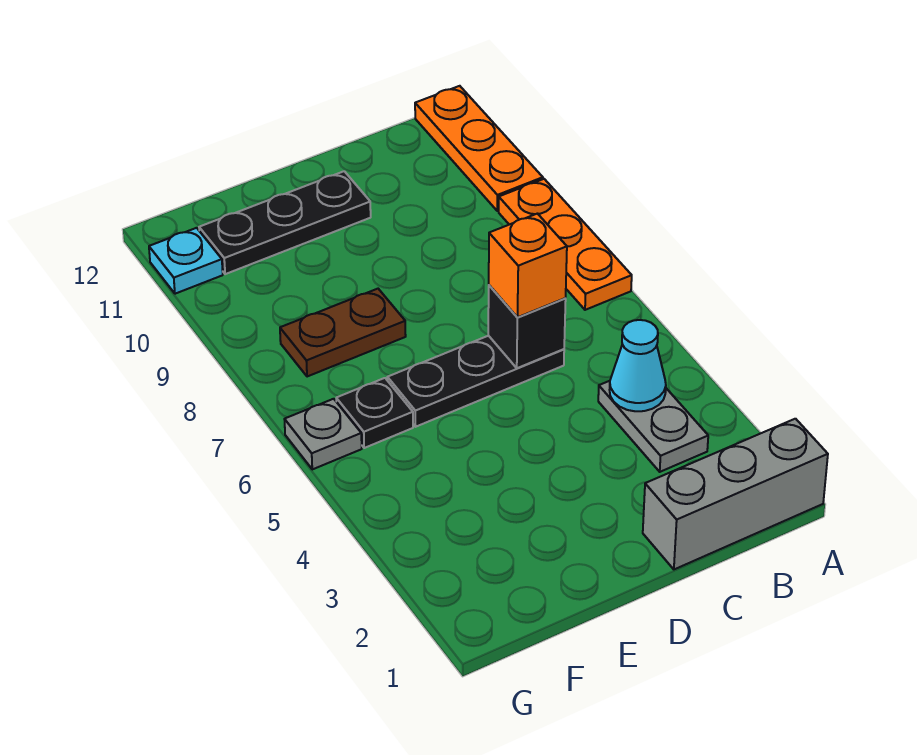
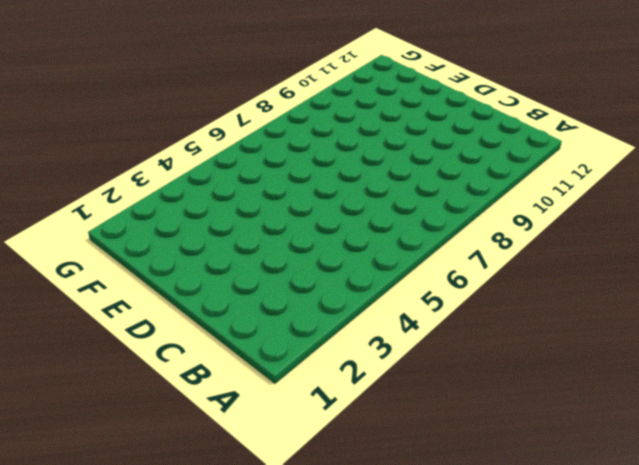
none -> grey brick A1:C1 level 1
none -> orange plate A7:A9 level 1
none -> orange plate A10:A12 level 1

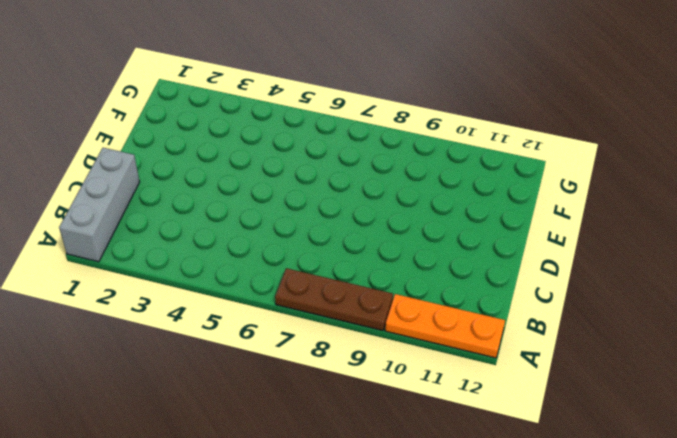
brown plate A7:A9 level 1 -> orange plate A7:A9 level 1
none -> grey plate B3:B4 level 1
none -> black plate C6:E6 level 1
none -> black plate D11:F11 level 1

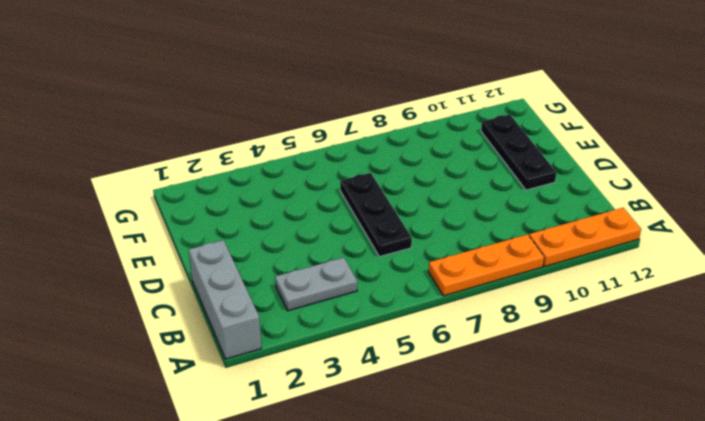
none -> brown plate E8:F8 level 1
none -> black plate F6 level 1
none -> grey plate G6 level 1

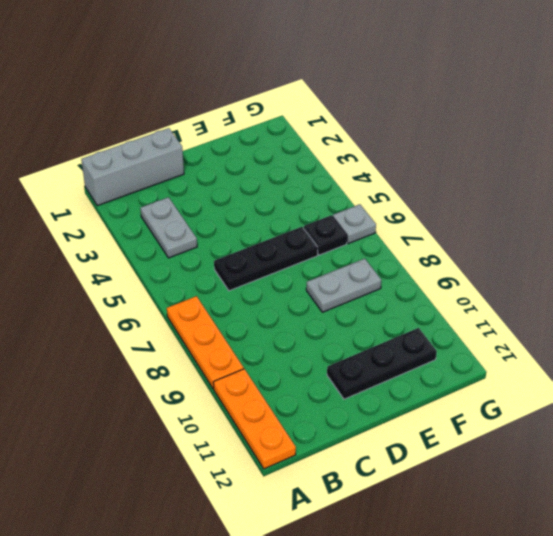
grey plate E8:F8 level 1 -> brown plate E8:F8 level 1
none -> cyan plate G11 level 1
none -> cyan cone B4 level 2
none -> black brick C6 level 2

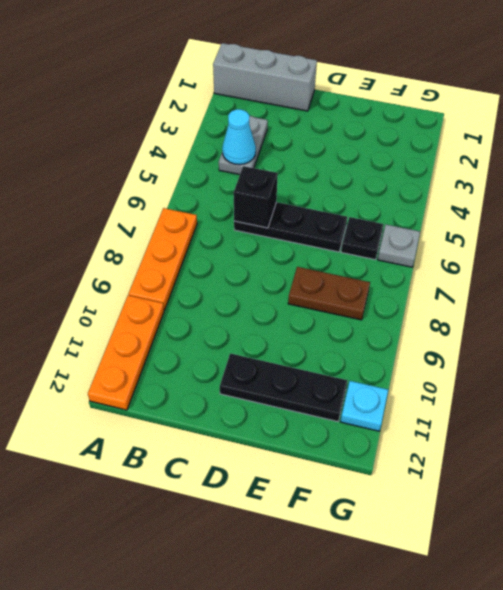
none -> orange brick C6 level 3

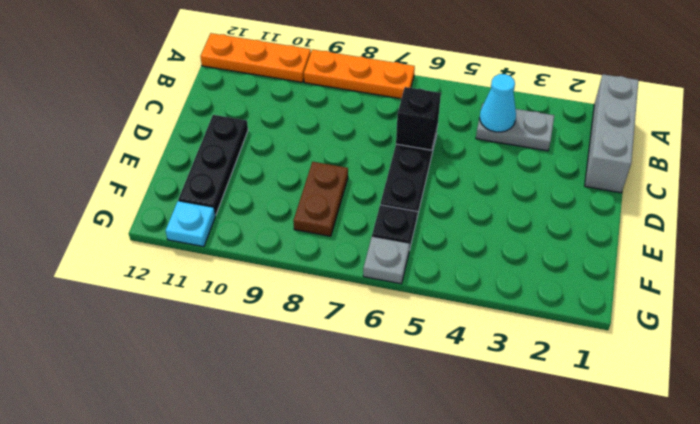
none -> orange brick C6 level 3

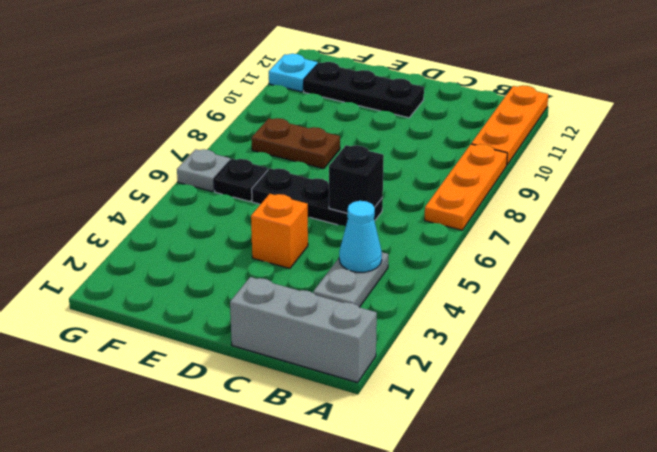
orange brick D4 level 1 -> orange brick C6 level 3

